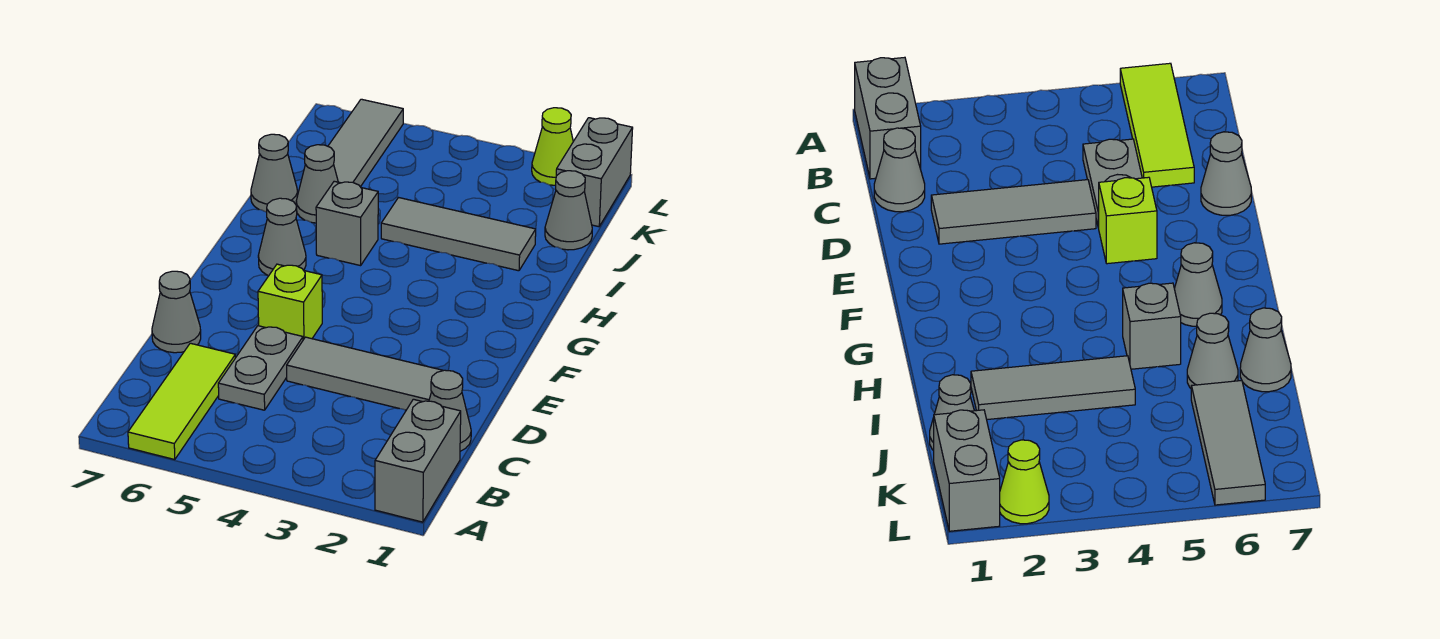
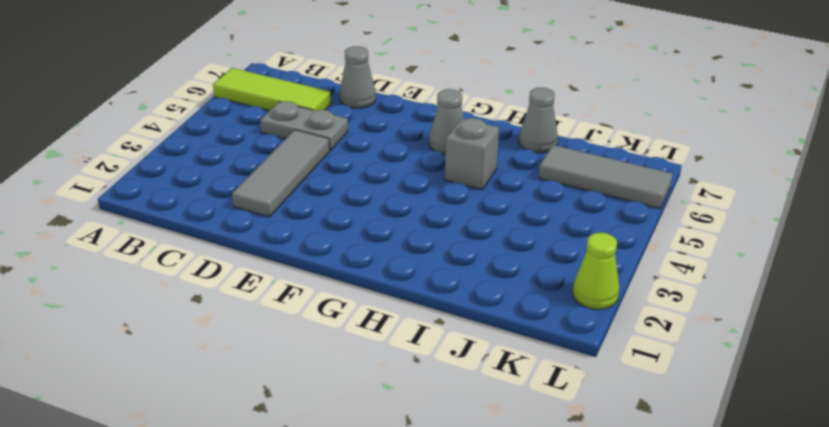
none -> grey brick A1:B1 level 1
none -> grey cone C1 level 1
none -> lime brick E5 level 1

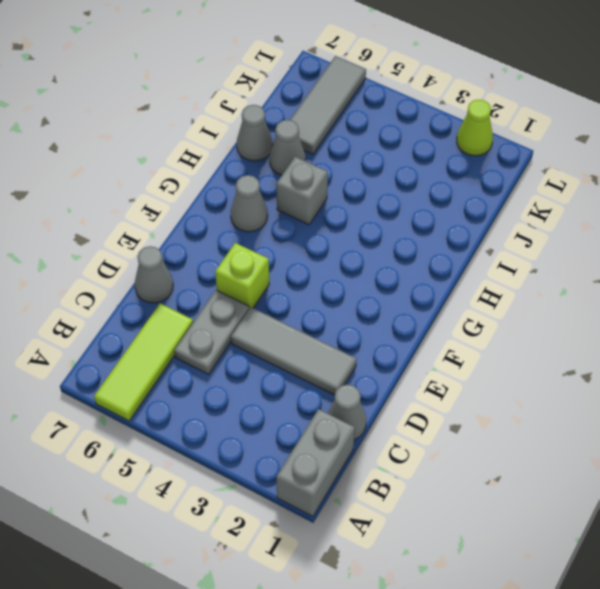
none -> grey tile I2:I4 level 1
none -> grey cone J1 level 1
none -> grey brick K1:L1 level 1

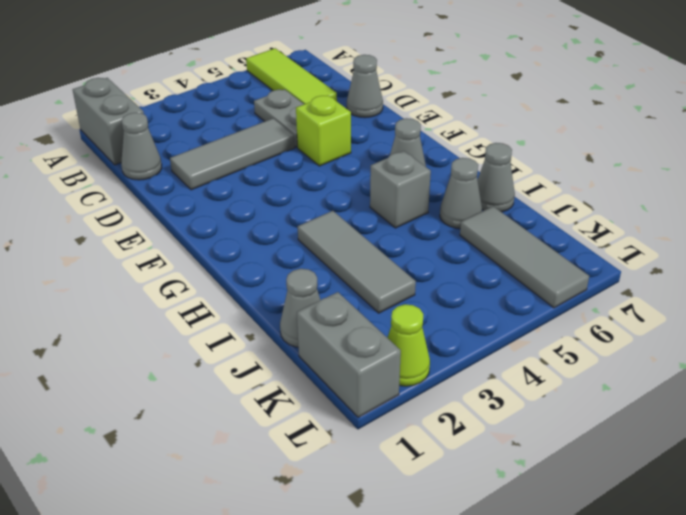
grey tile H3:J3 level 1 -> grey tile I2:I4 level 1

